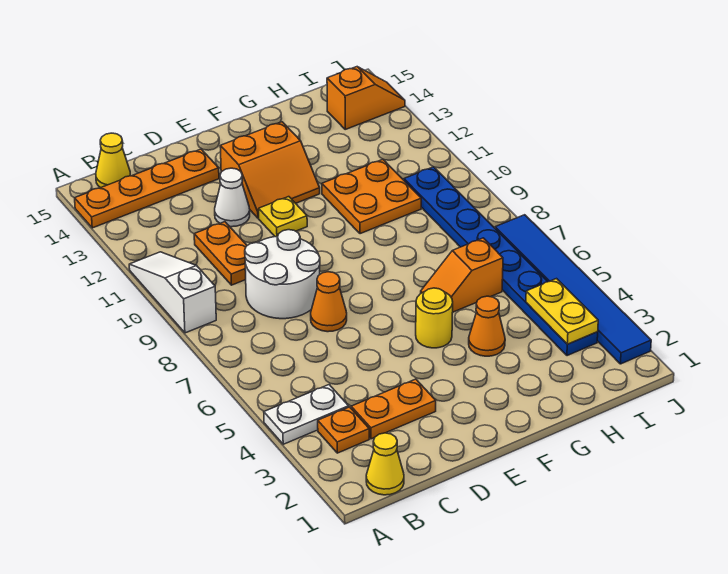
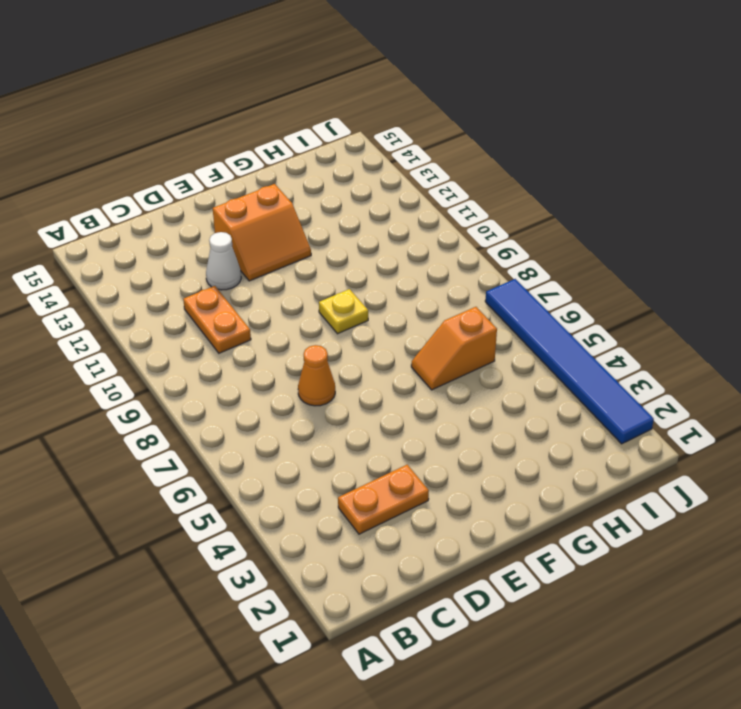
yellow plate F9 level 1 -> yellow plate E11 level 1
none -> white plate A4:B4 level 1
none -> white slope A9:A11 level 1 top 9
none -> orange plate A14:D14 level 1

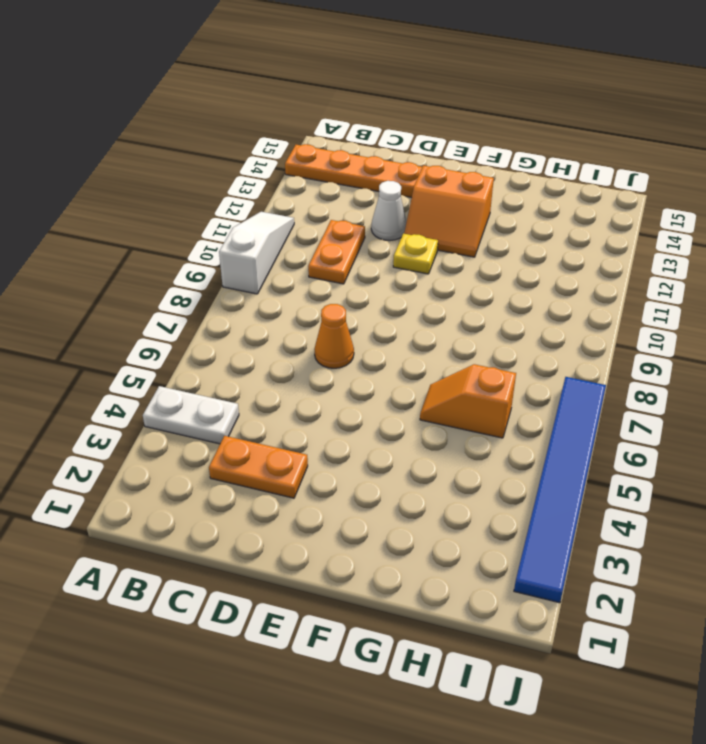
none -> yellow cone B1 level 1
none -> orange plate B3 level 1
none -> yellow cone B15 level 1

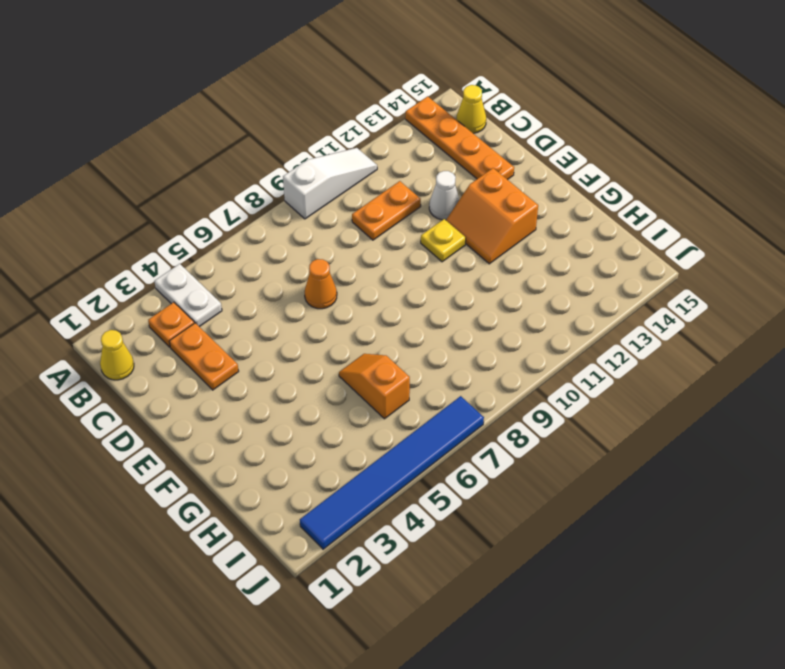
none -> white round brick C8:D9 level 1
none -> yellow round brick F5 level 1
none -> orange cone G4 level 1

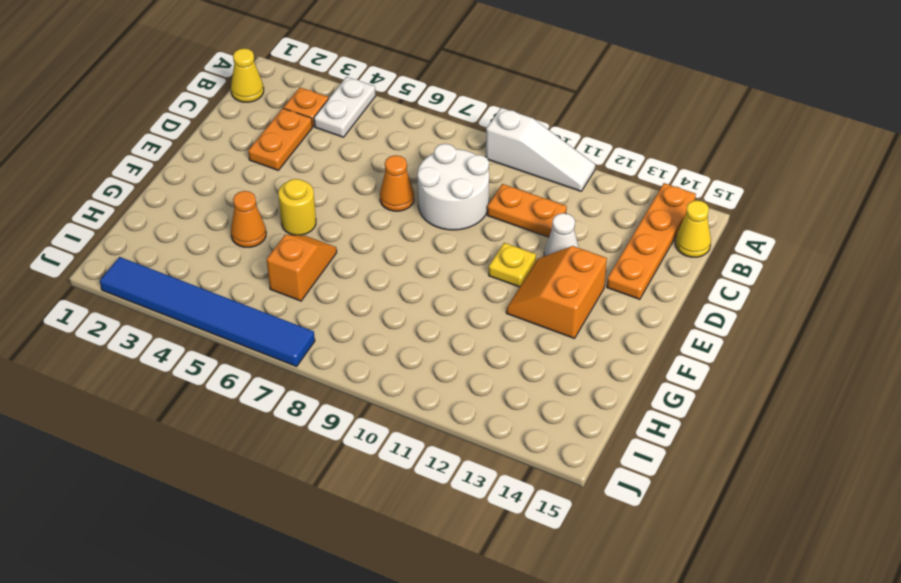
none -> orange plate G10:H11 level 1
none -> blue plate I3:I10 level 1
none -> orange slope I14:J14 level 1 top I

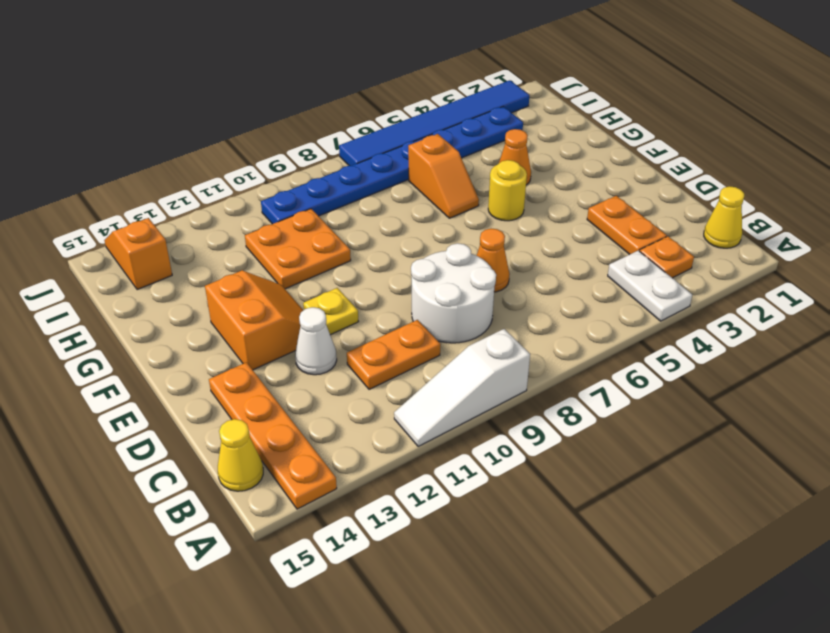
none -> yellow plate I3:I4 level 2

